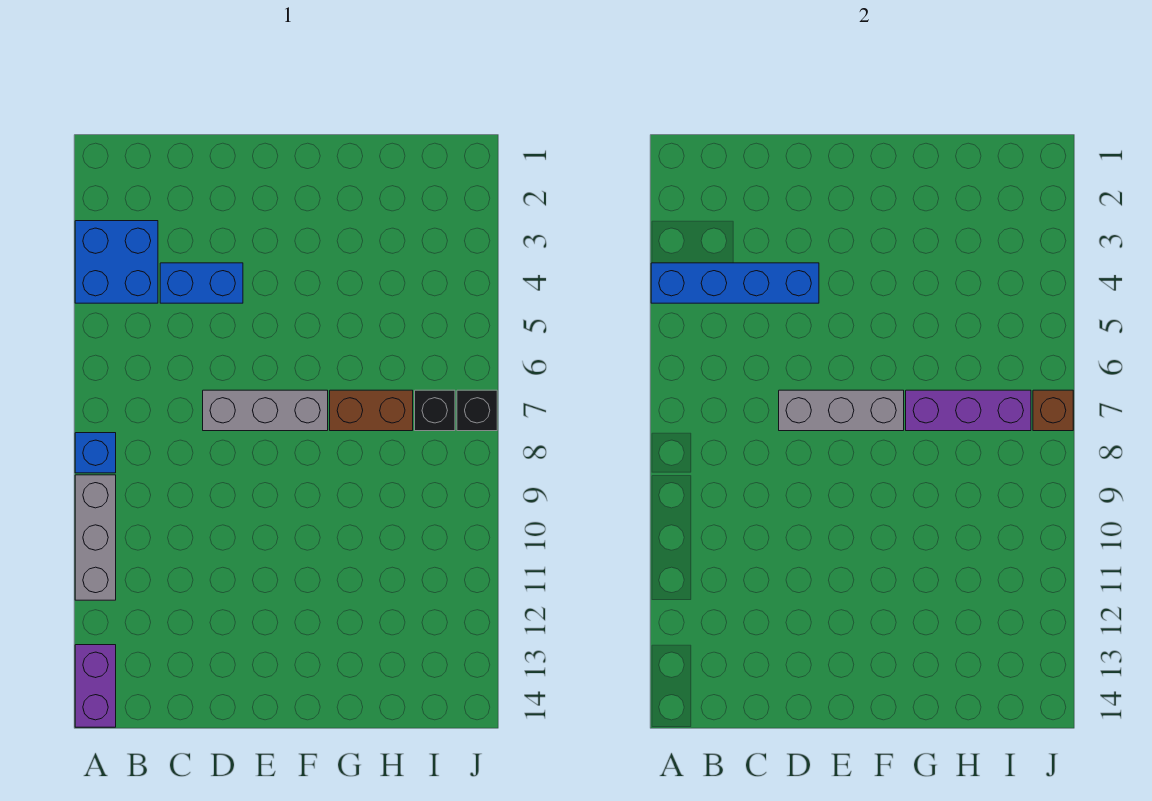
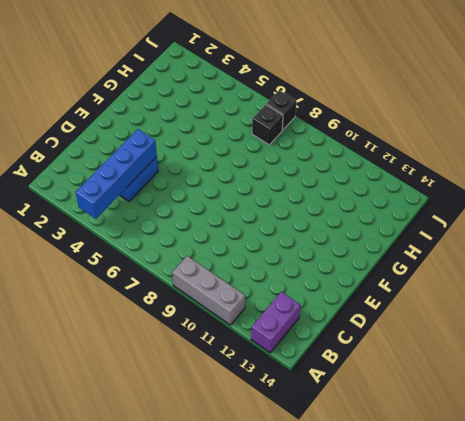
purple brick A13:B13 level 1 -> purple brick A13:A14 level 1
none -> blue brick A3:B4 level 1
none -> blue brick A8 level 1
none -> grey brick D7:F7 level 1

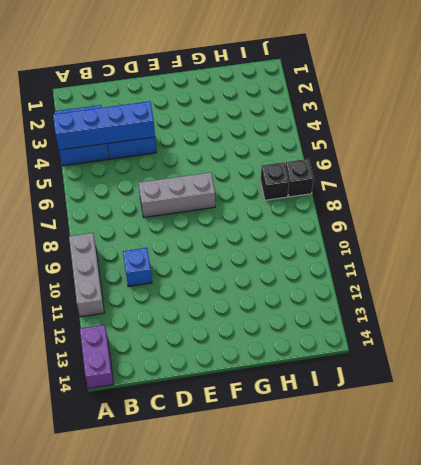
blue brick C10 level 1 -> blue brick A8 level 1
none -> brown brick G7:H7 level 1
none -> grey brick D7:F7 level 2
none -> purple brick G7:I7 level 2

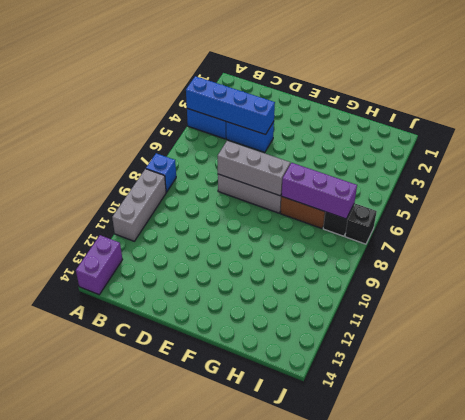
none -> brown brick J7 level 2

